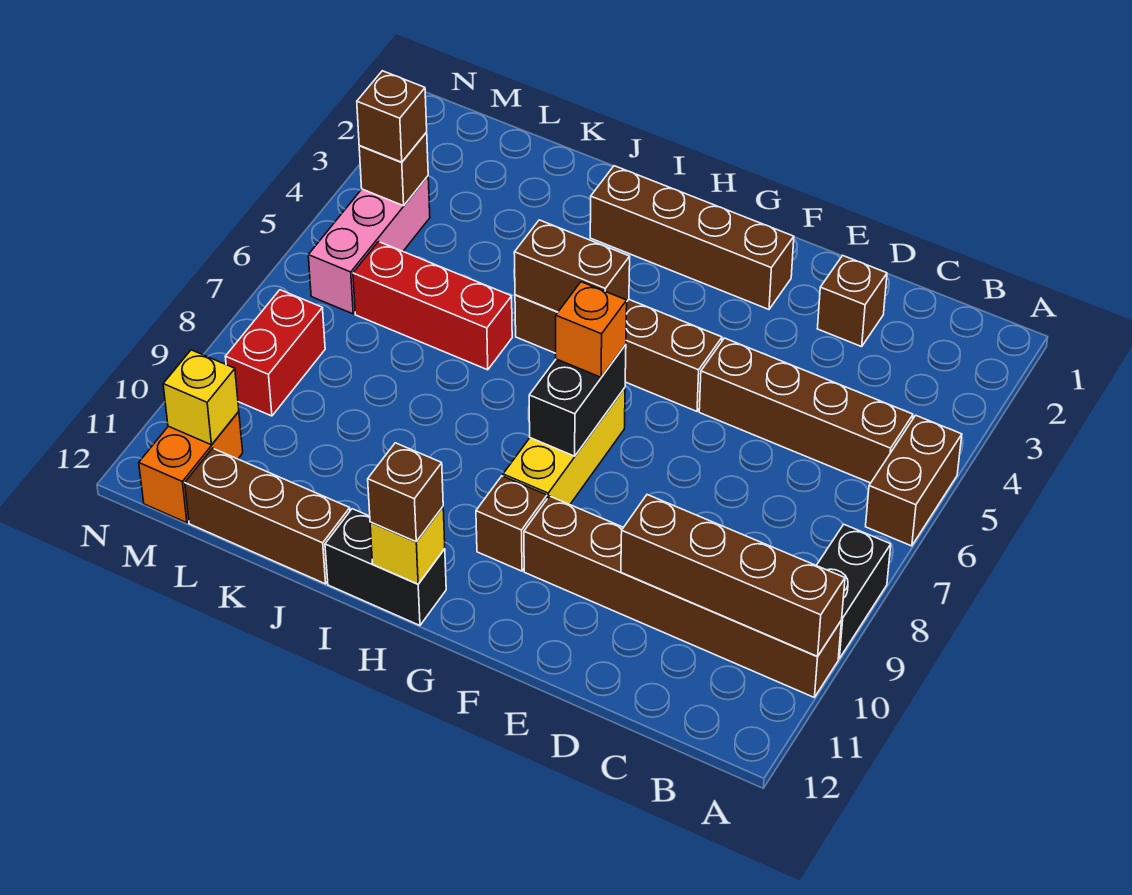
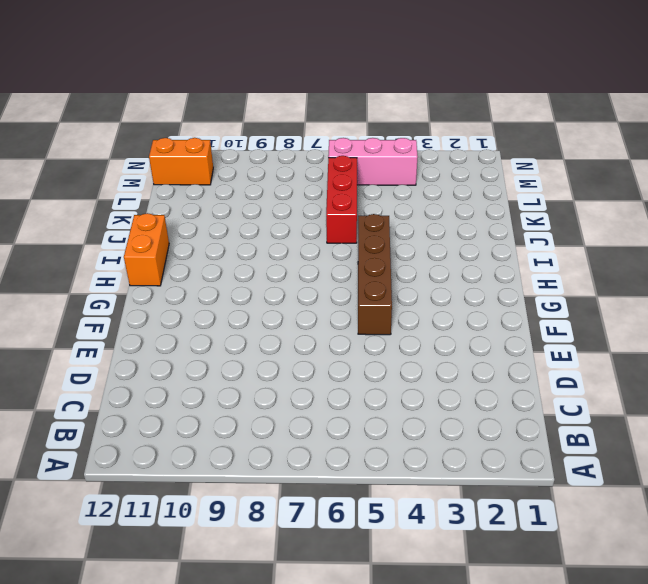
orange brick H12:I12 level 1 -> black brick H12:I12 level 1
none -> brown brick A5:A6 level 1
none -> black brick A8:A9 level 1
none -> brown brick A10:F10 level 1

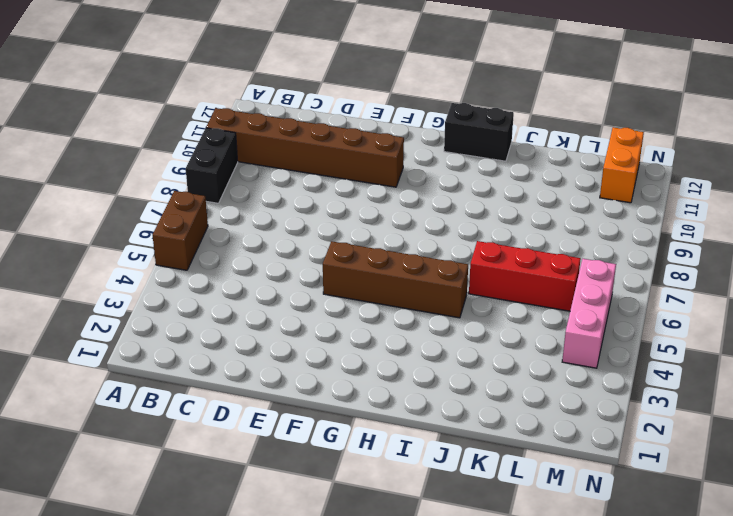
none -> brown brick B5:E5 level 1
none -> brown brick D2 level 1
none -> brown brick F2:I2 level 1

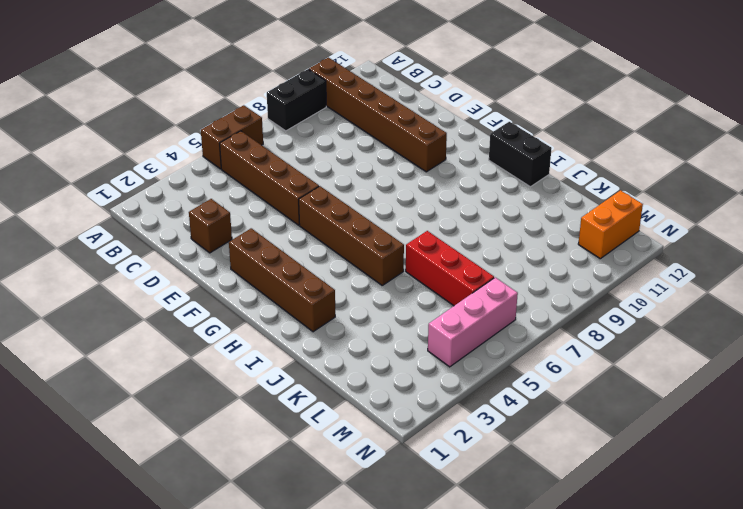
none -> yellow brick G7:G9 level 1
none -> brown brick G10 level 1
none -> brown brick J12:L12 level 1

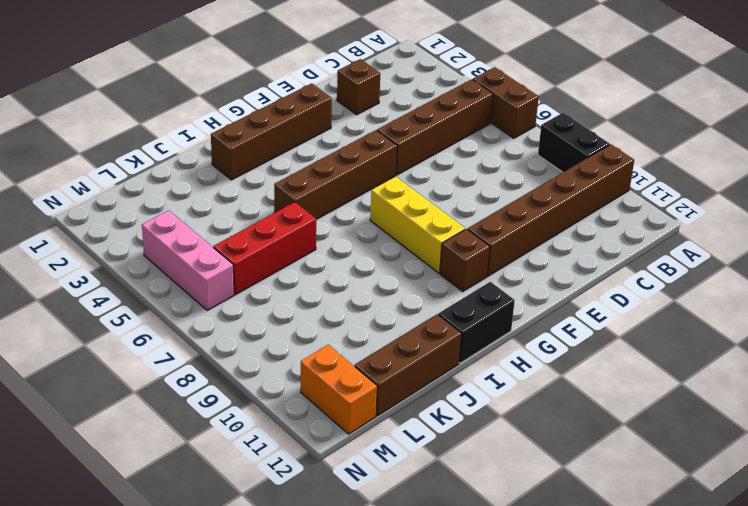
none -> red brick M8:M9 level 1
none -> brown brick A10:D10 level 2
none -> black brick G7:G8 level 2

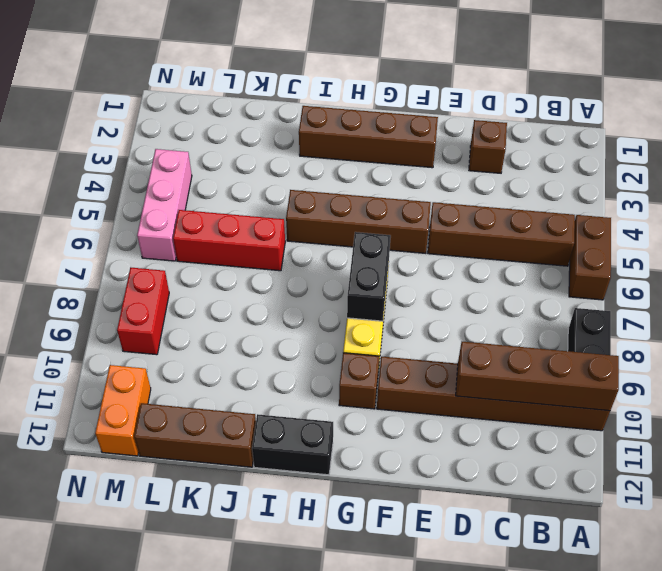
none -> brown brick H5:I5 level 2
none -> yellow brick H12 level 2
none -> brown brick M4 level 2

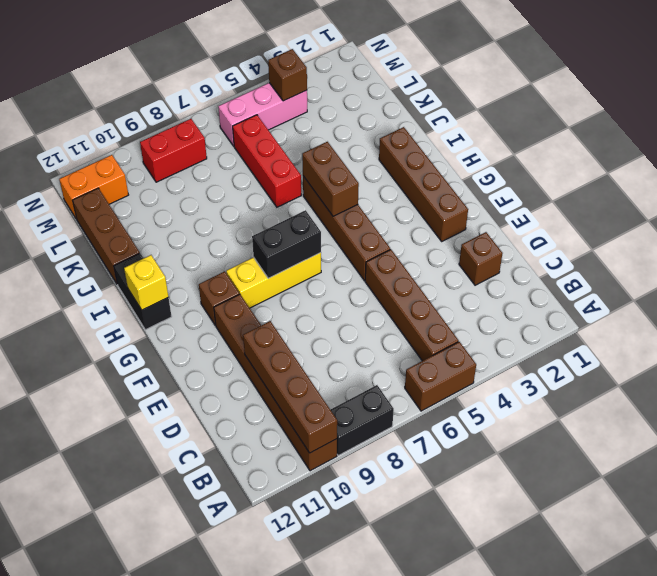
none -> yellow brick M11 level 2
none -> orange brick G7 level 3
none -> brown brick H12 level 3

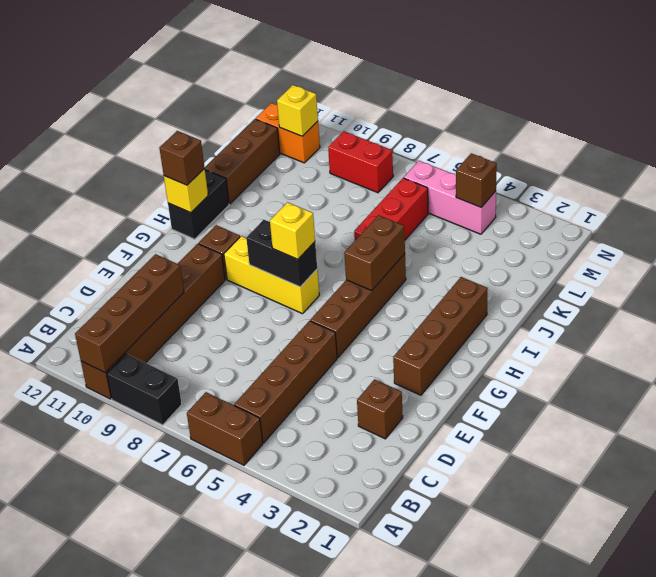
yellow brick G7 level 3 -> orange brick G7 level 3
none -> brown brick M4 level 3

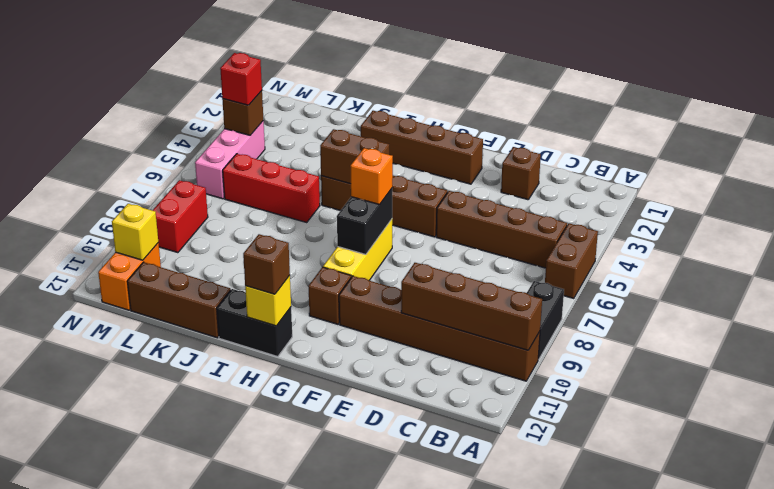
red brick M4 level 3 -> brown brick M4 level 3

